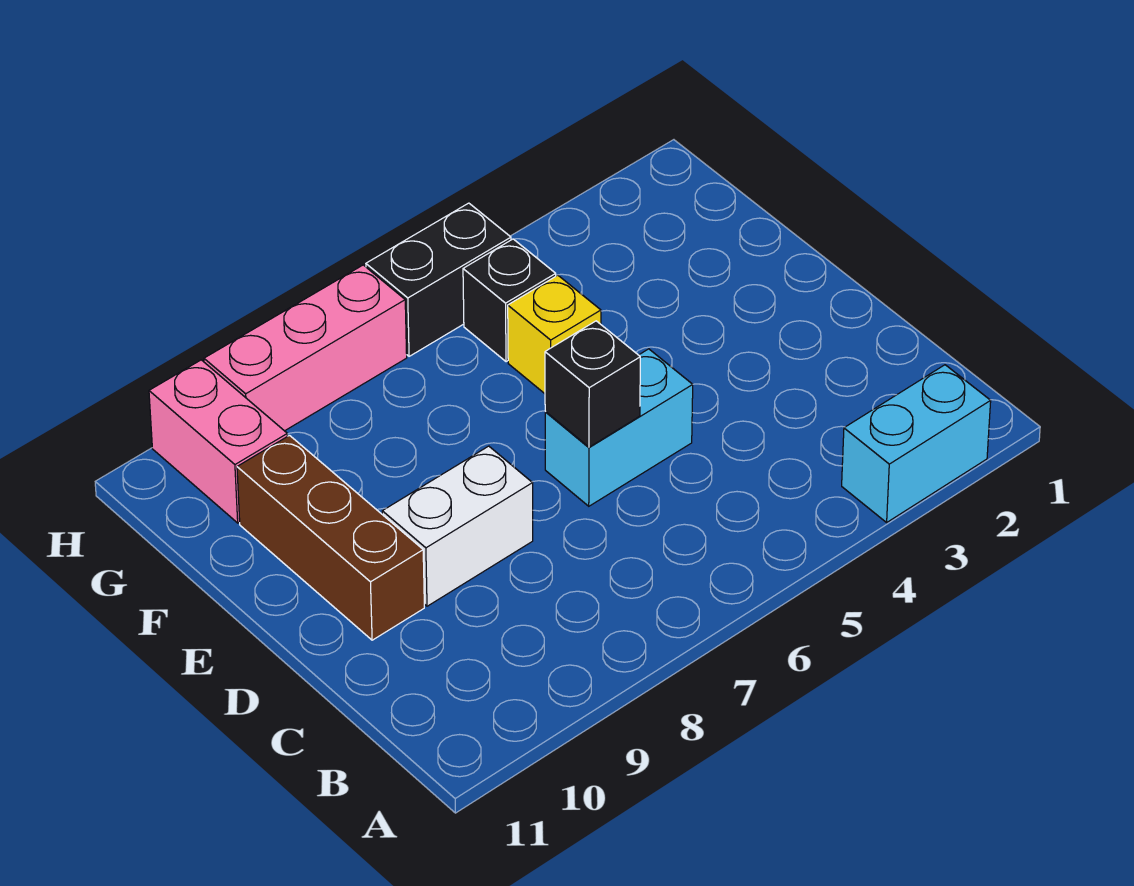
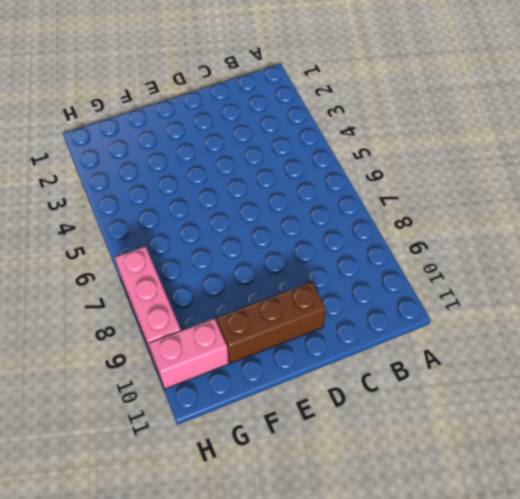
none -> cyan brick A2:A3 level 1
none -> cyan brick D5:D6 level 1

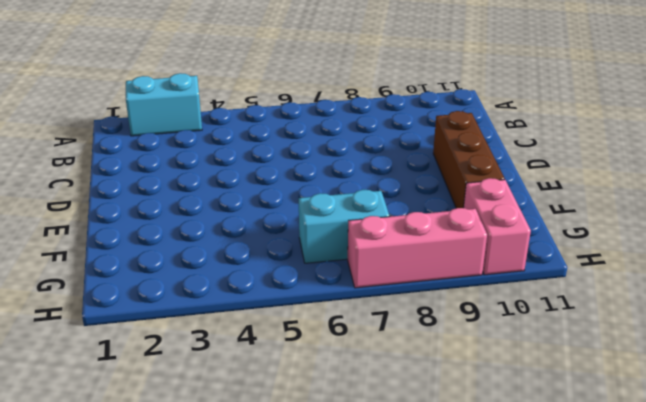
cyan brick G6:G7 level 1 -> cyan brick D5:D6 level 1
none -> white brick D8:D9 level 1
none -> yellow brick F5 level 1

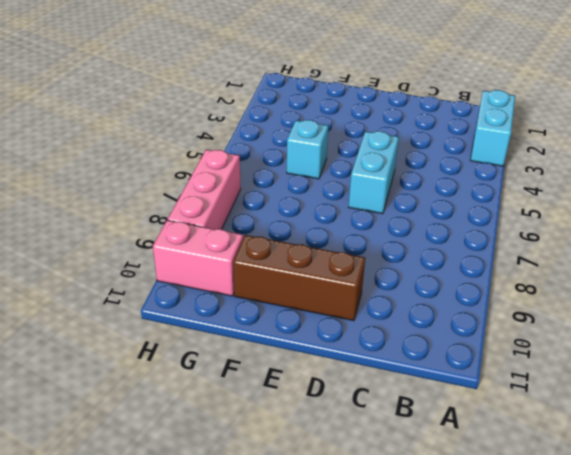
cyan brick F5 level 1 -> yellow brick F5 level 1
none -> white brick D8:D9 level 1
none -> black brick G5 level 1

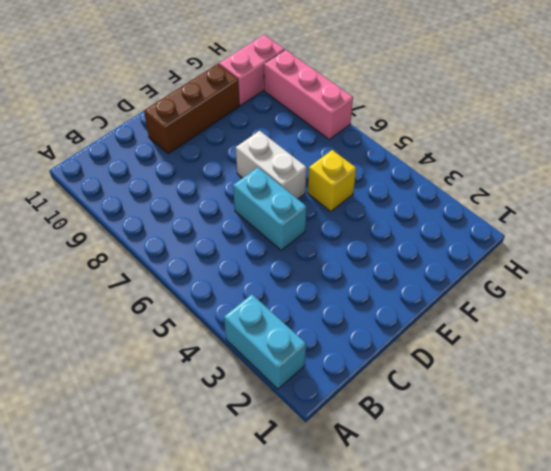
white brick E6:E7 level 1 -> white brick D8:D9 level 1
none -> black brick G5 level 1
none -> black brick H5:H6 level 1

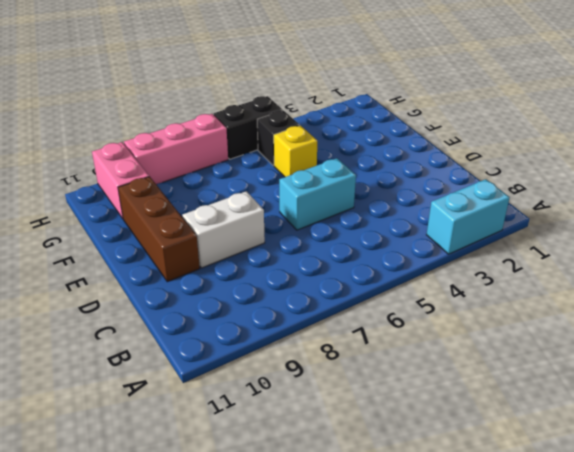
none -> black brick D6 level 2

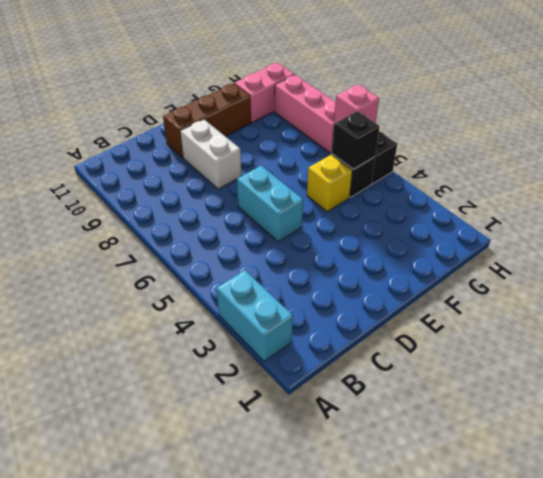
black brick G5 level 2 -> black brick D6 level 2
pink brick H6 level 2 -> none

